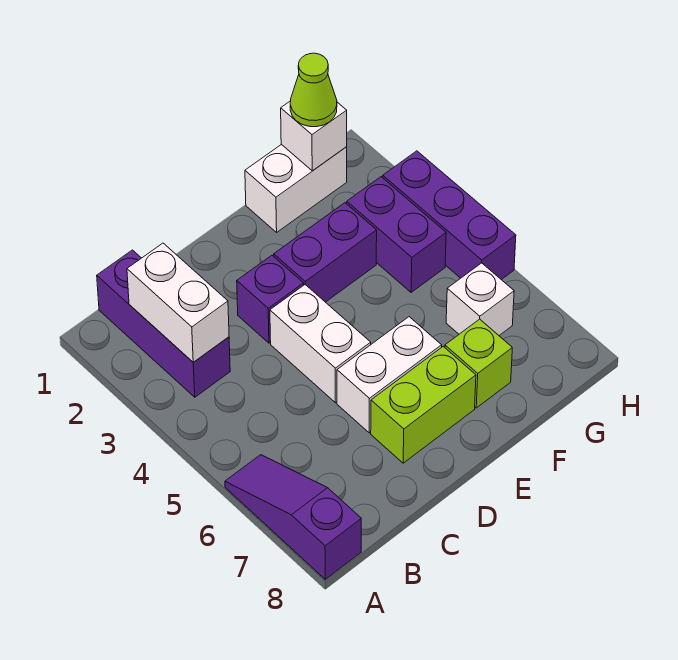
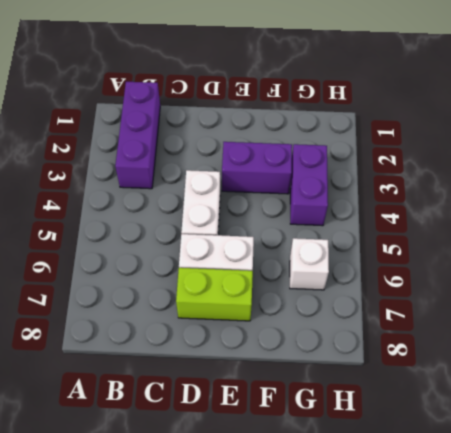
none -> purple slope A6:A8 level 1 top 8
none -> purple brick D3 level 1
none -> white brick F1:G1 level 1

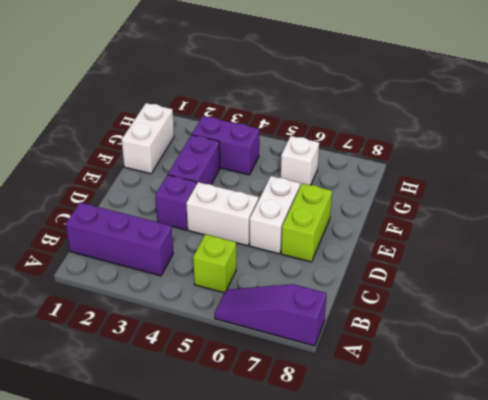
lime brick B5 level 1 -> lime brick F7 level 1
none -> purple brick H3:H5 level 1
none -> white brick B2:B3 level 2
none -> white brick G1 level 2

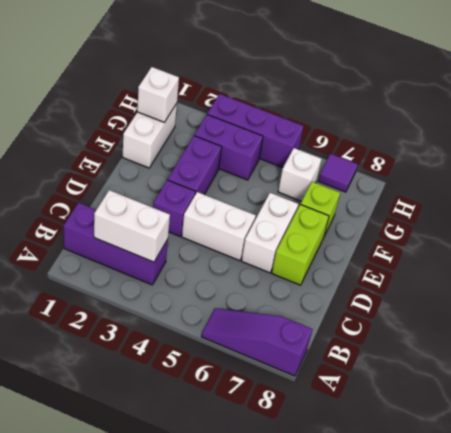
purple tile H7 level 1 -> none
none -> lime cone G1 level 3

